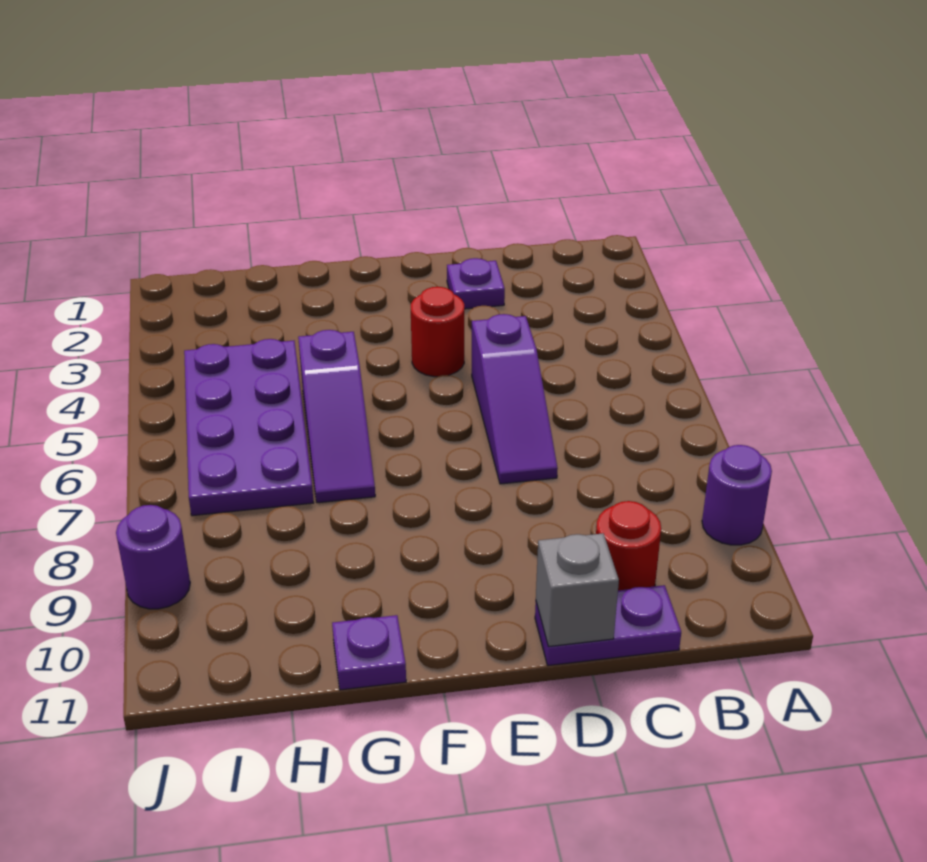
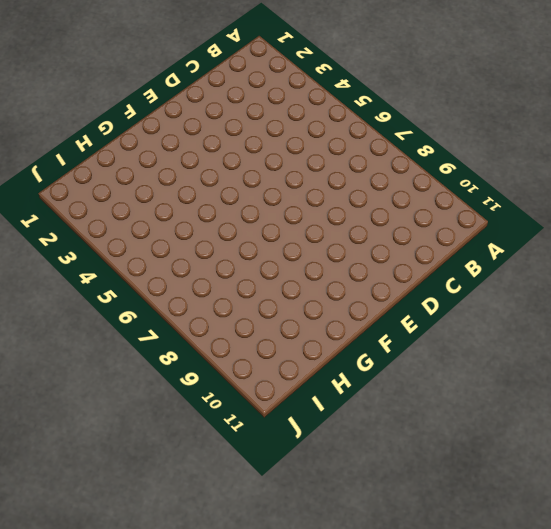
none -> purple round brick A9 level 1
none -> red round brick C10 level 1

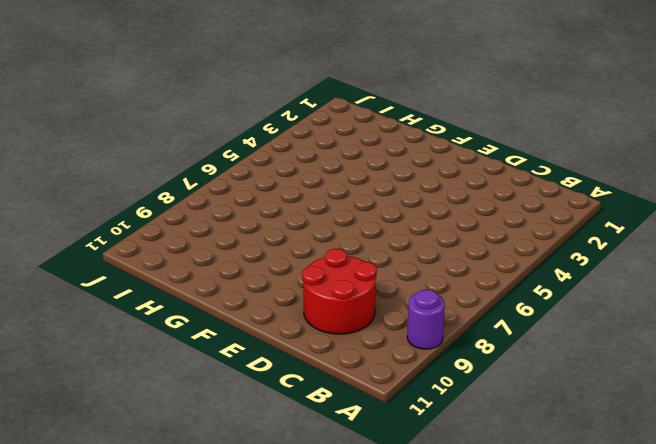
red round brick C9:D10 level 1 -> red round brick C10 level 1
none -> purple plate C11:D11 level 1
none -> purple plate D2 level 1

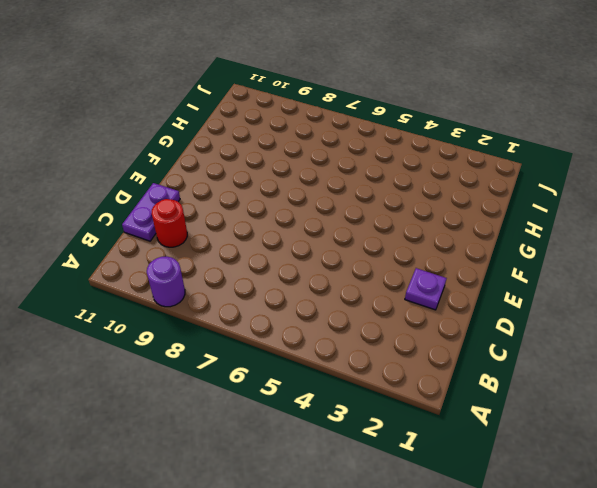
none -> purple slope D5:D7 level 1 top 5
none -> red round brick E4 level 1

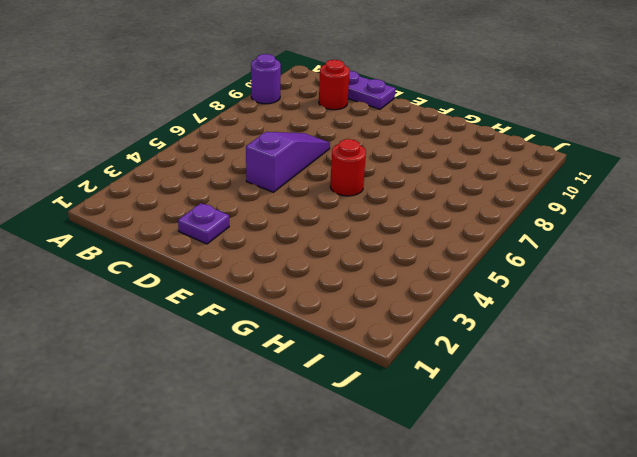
red round brick F6 level 1 -> red round brick E4 level 1
none -> purple slope G5:G7 level 1 top 5
none -> purple plate G11 level 1

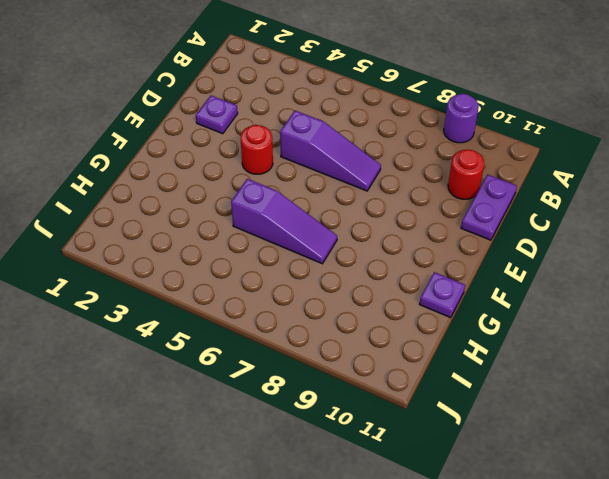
none -> purple plate H4:I7 level 1
none -> purple round brick J9 level 1

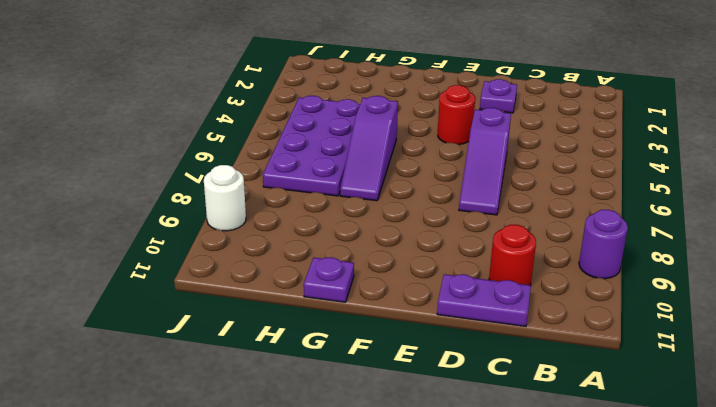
white round brick J9 level 1 -> purple round brick J9 level 1
none -> grey brick D11 level 2

